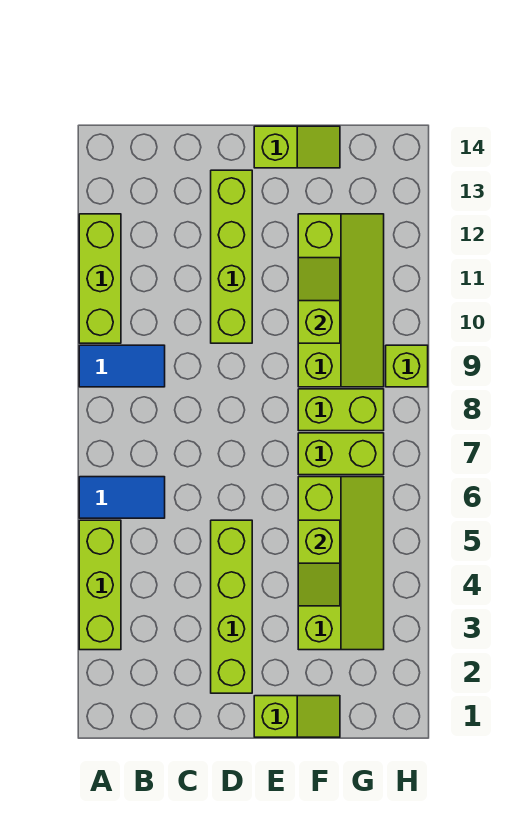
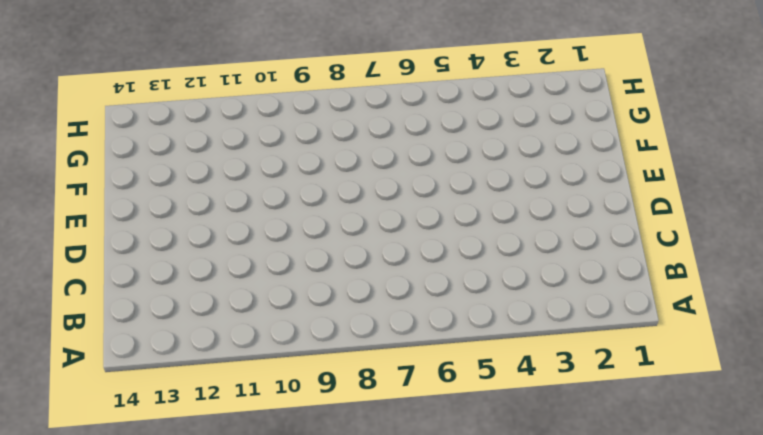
none -> lime brick A3:A5 level 1
none -> blue tile A6:B6 level 1
none -> blue tile A9:B9 level 1

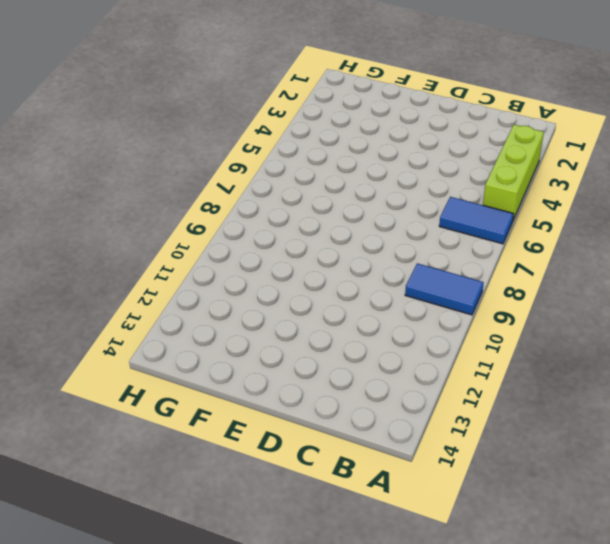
none -> lime brick A10:A12 level 1
none -> lime brick D2:D5 level 1
none -> lime brick D10:D13 level 1

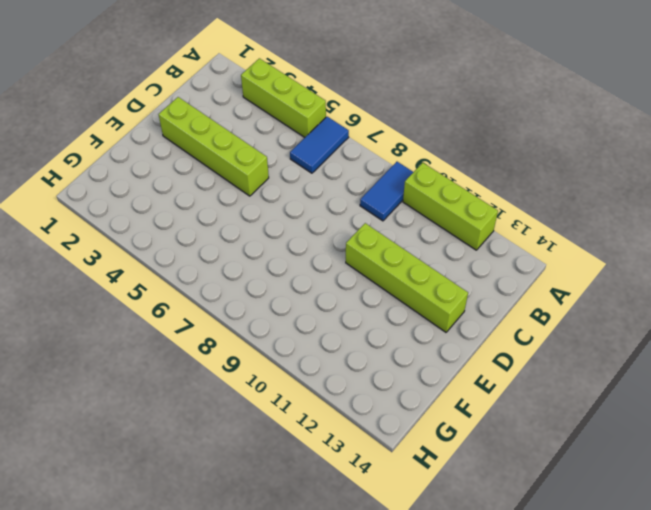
none -> lime slope E1:F1 level 1 top E
none -> lime slope E14:F14 level 1 top E
none -> lime slope F3:G6 level 1 top F

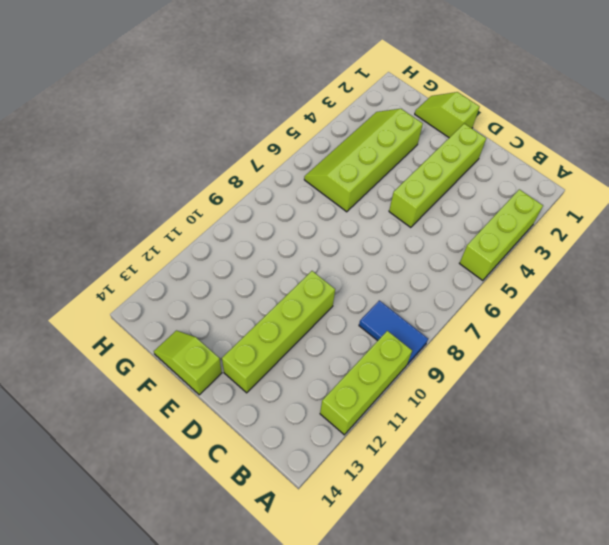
none -> blue tile A6:B6 level 1
none -> lime brick F7:G7 level 1
none -> lime brick F8:G8 level 1

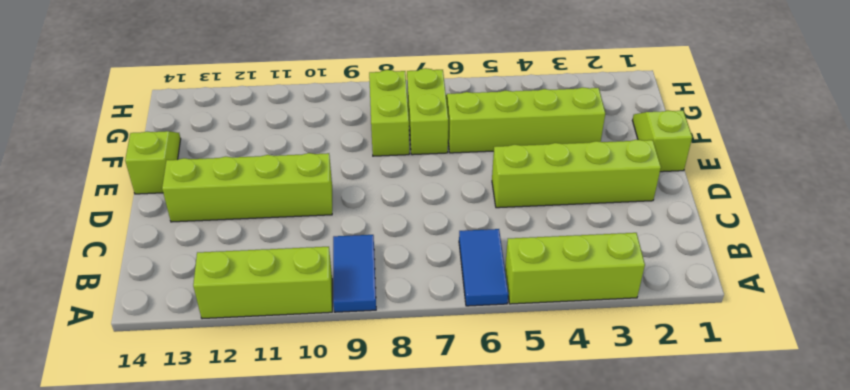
none -> lime slope F9:G12 level 1 top F
none -> lime brick H9 level 1
none -> lime slope F4:F5 level 2 top 5

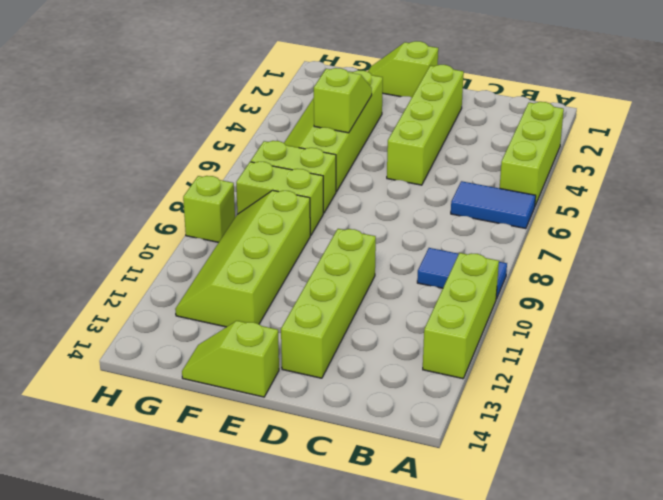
none -> lime slope F10:F11 level 2 top 10

